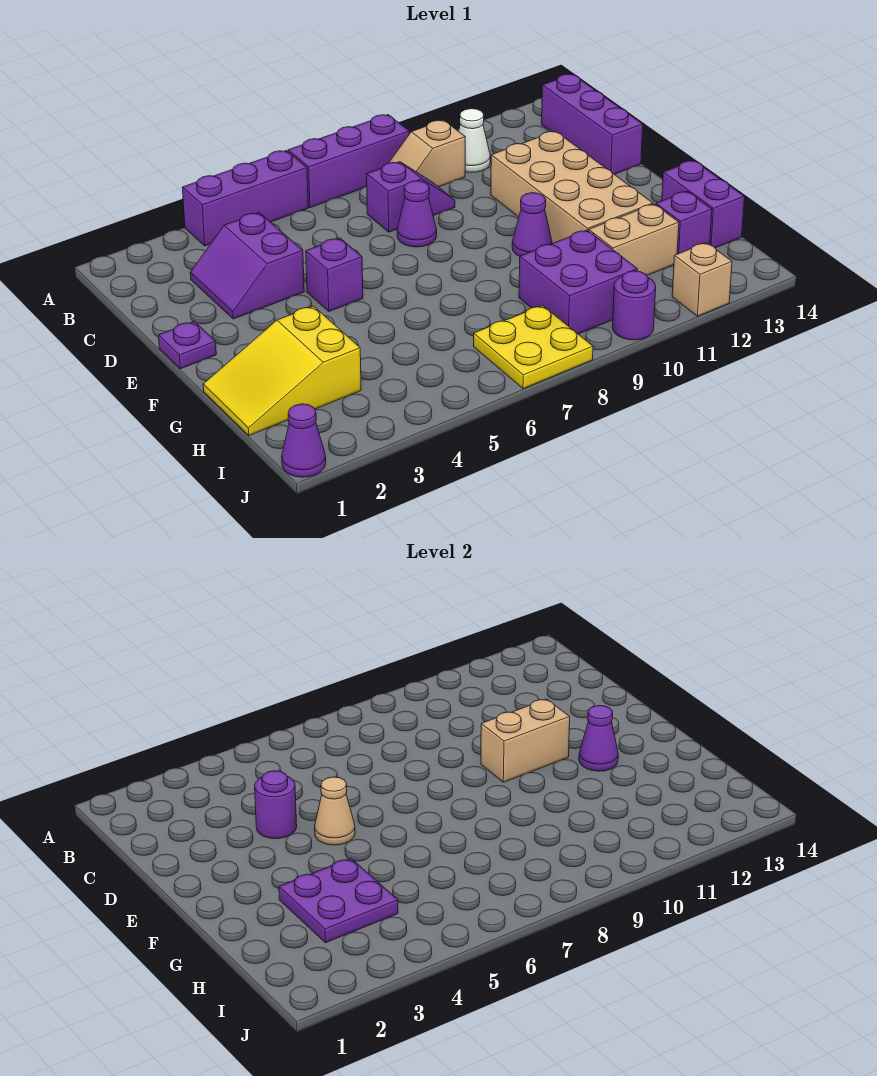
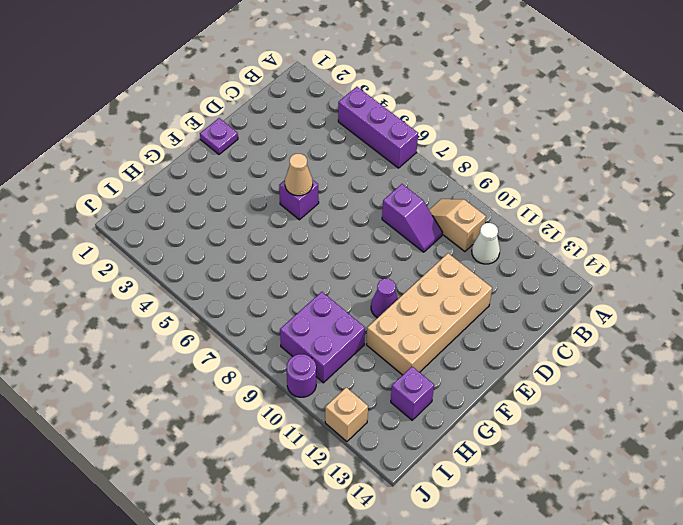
none -> purple brick A7:A9 level 1
none -> purple brick B14:D14 level 1
none -> purple slope C3:D4 level 1 top 4

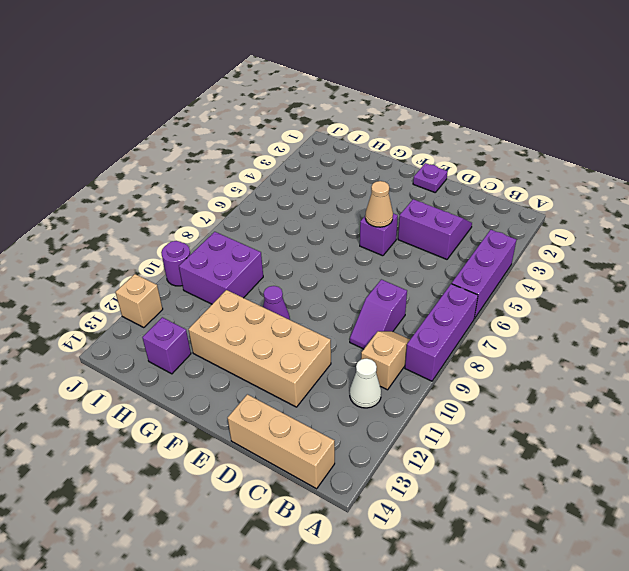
tan brick B14:D14 level 1 -> purple brick B14:D14 level 1
none -> purple cone D8 level 1
none -> yellow slope G1:H3 level 1 top 3
none -> purple brick G14:H14 level 1

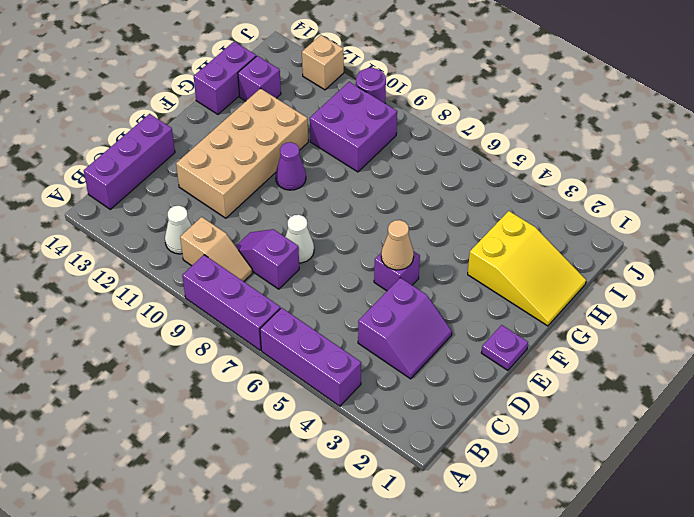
white cone D8 level 1 -> purple cone D8 level 1
none -> tan brick H11:H12 level 1
none -> yellow plate I7:J8 level 1
none -> purple cone J1 level 1

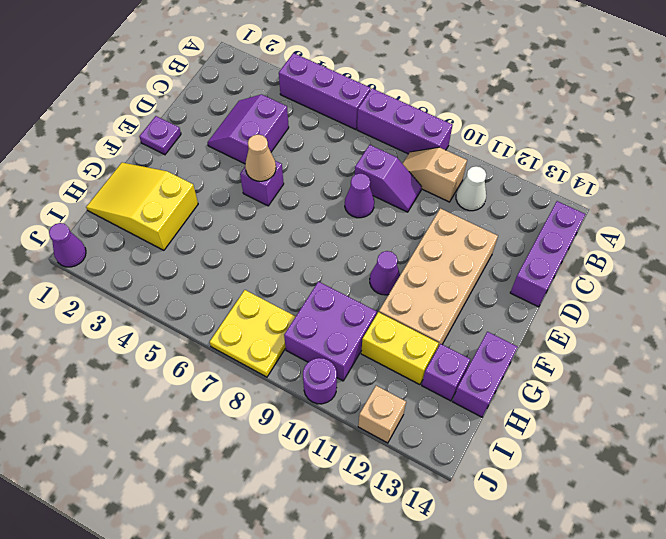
yellow brick H11:H12 level 1 -> tan brick H11:H12 level 1
none -> purple round brick D4 level 2
none -> tan brick E10:E11 level 2
none -> purple cone F12 level 2

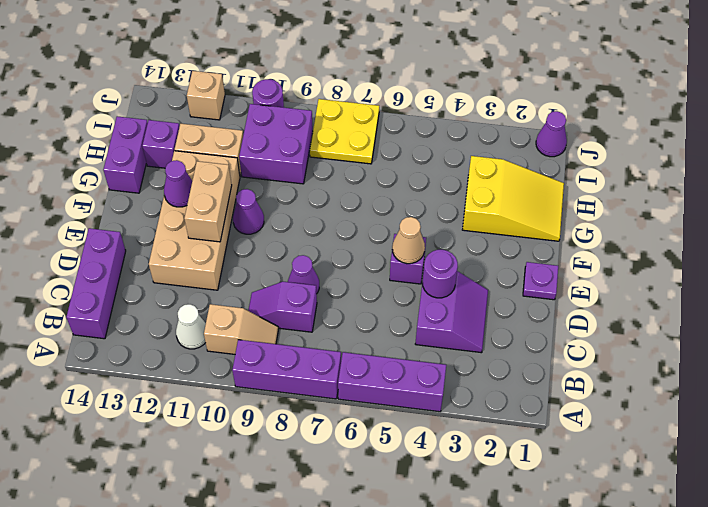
tan brick E11:F11 level 2 -> tan brick E10:E11 level 2
none -> purple plate G3:H4 level 2

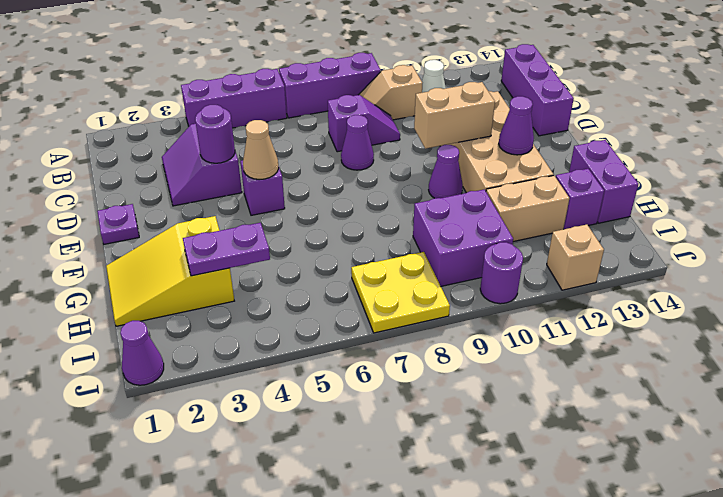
purple plate H3:H4 level 2 -> purple plate G3:H4 level 2

